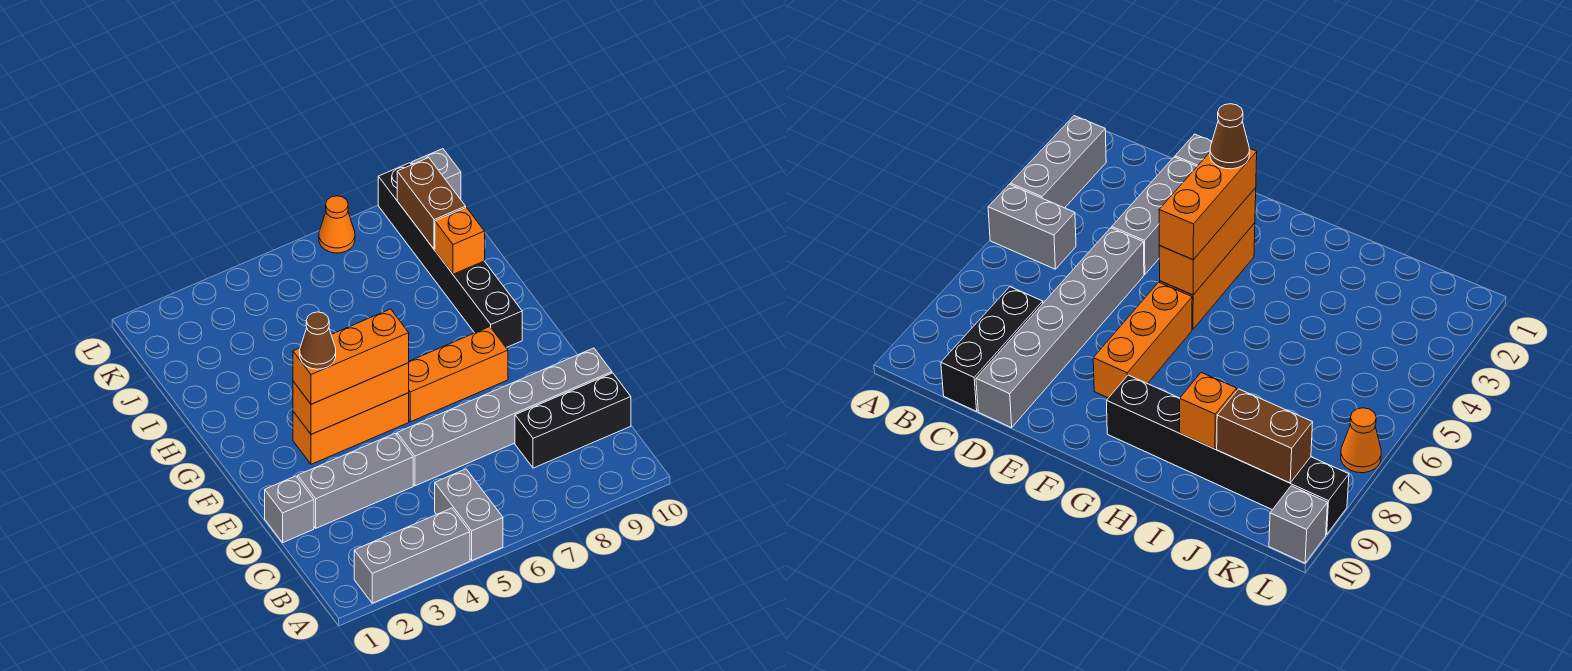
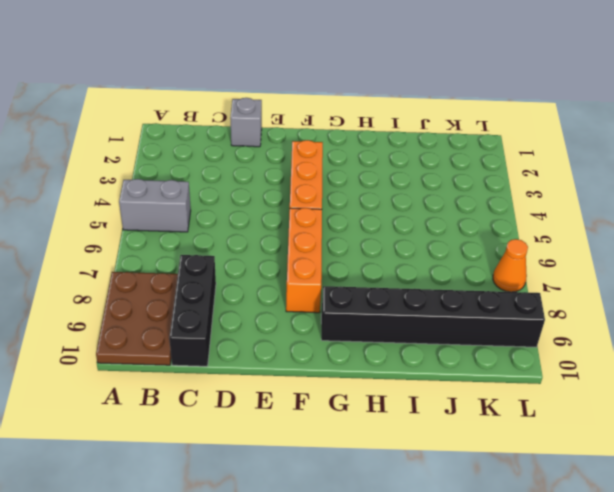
brown plate A8:B10 level 1 -> none
none -> grey brick A2:A4 level 1
none -> grey brick D2:D4 level 1
none -> grey brick D5:D10 level 1

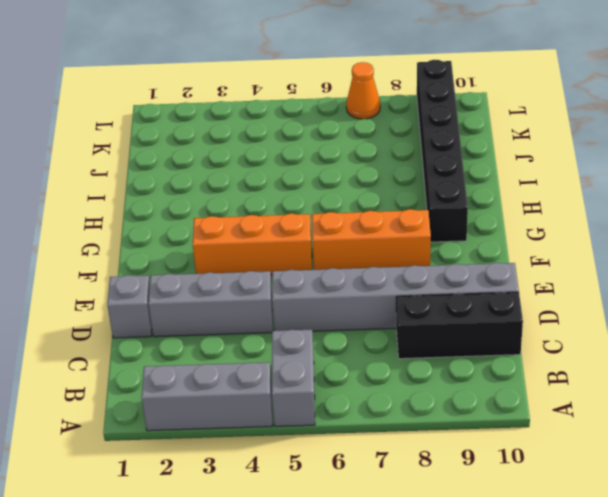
none -> grey brick L10 level 1
none -> orange brick F3:F5 level 2
none -> orange brick I9 level 2

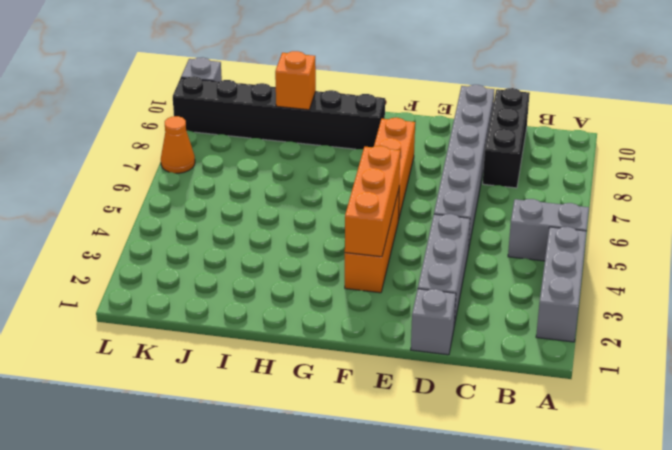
none -> brown brick J9:K9 level 2
none -> orange brick F3:F5 level 3
none -> brown cone F3 level 4

